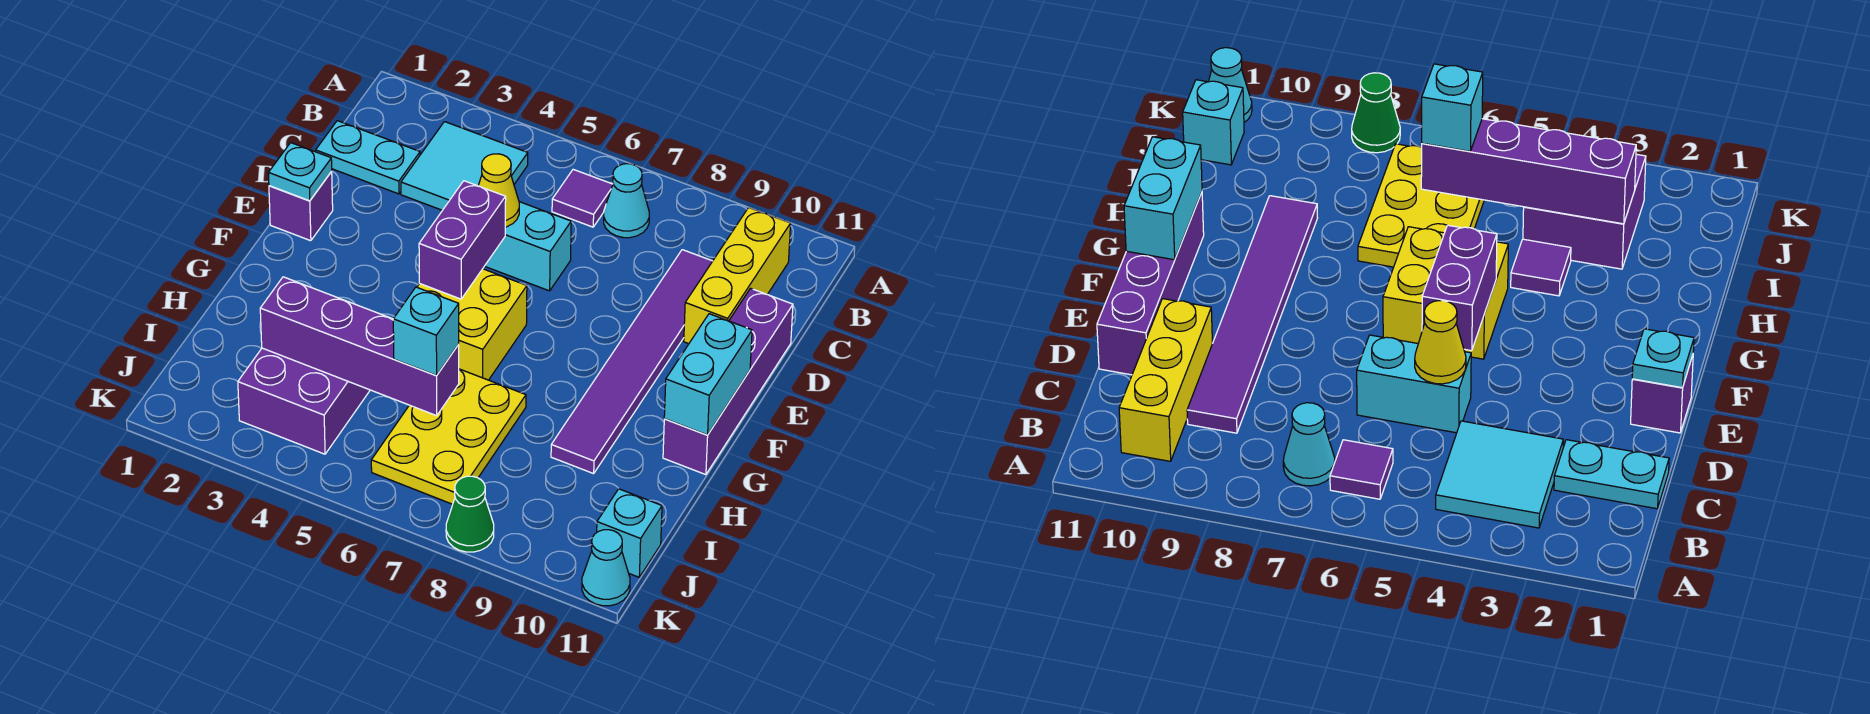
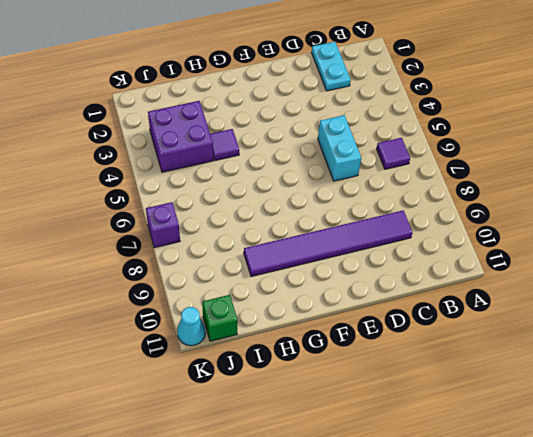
green brick J11 level 1 -> cyan brick J11 level 1
purple brick K7 level 1 -> purple brick E1 level 1
none -> cyan tile B3:C4 level 1
none -> cyan cone B7 level 1
none -> yellow brick B10:D10 level 1

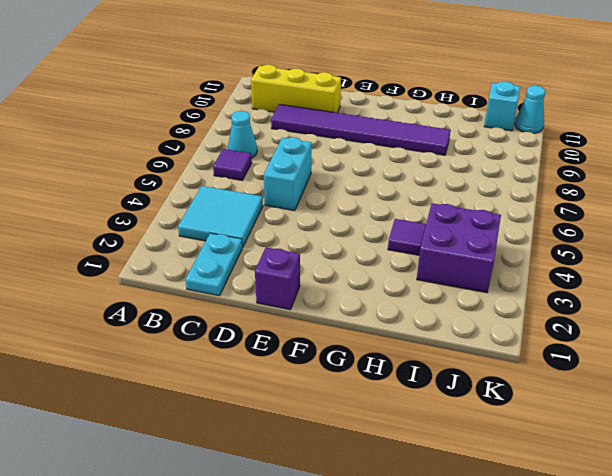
none -> purple brick D11:G11 level 1
none -> yellow brick F5:G6 level 1
none -> yellow plate H6:J7 level 1

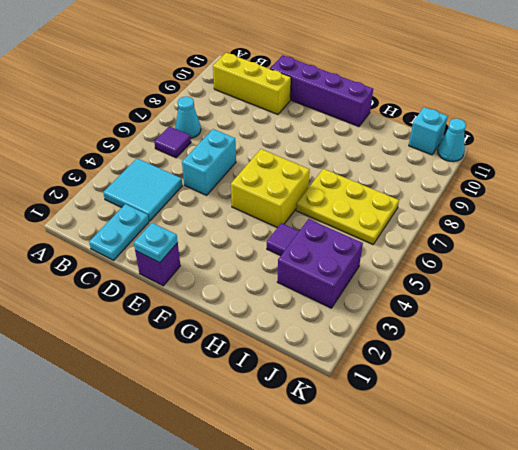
none -> purple tile C9:H9 level 1
none -> green cone K8 level 1
none -> yellow cone D5 level 2

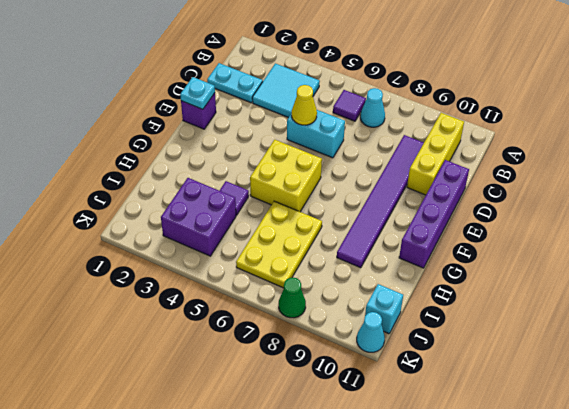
none -> purple brick E5:F5 level 2
none -> cyan brick F11:G11 level 2
none -> purple brick I3:I6 level 2

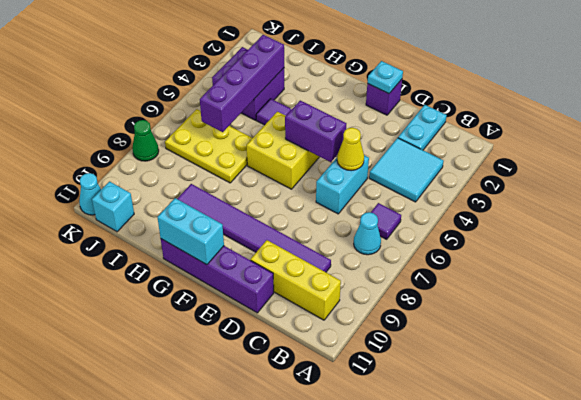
none -> cyan brick I6 level 3

